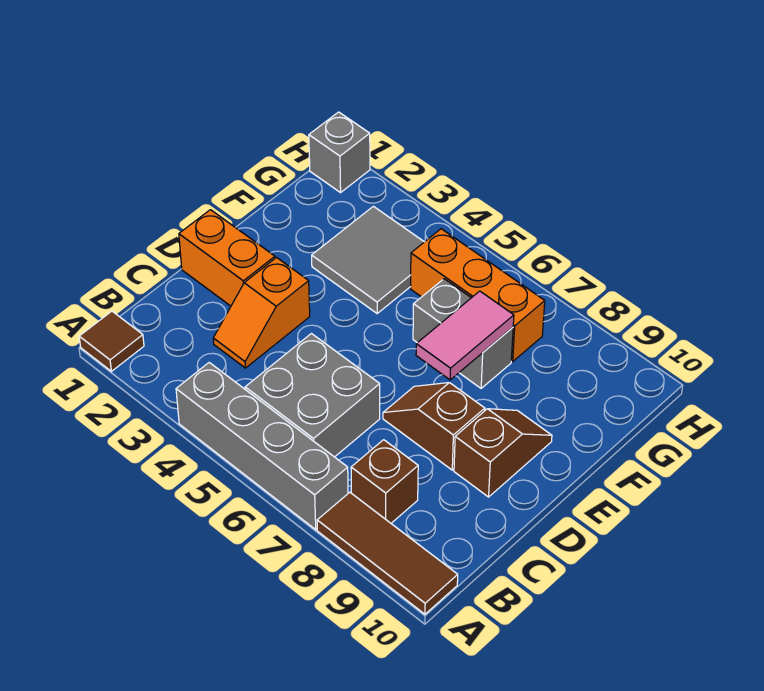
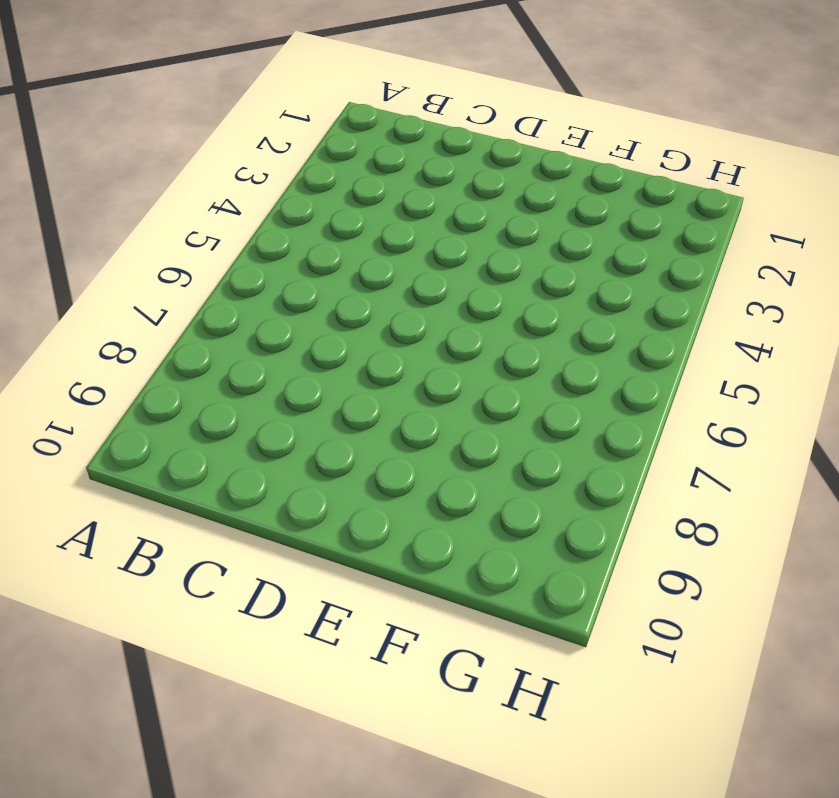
none -> brown tile A1 level 1
none -> grey brick A4:A7 level 1
none -> brown tile A8:A10 level 1

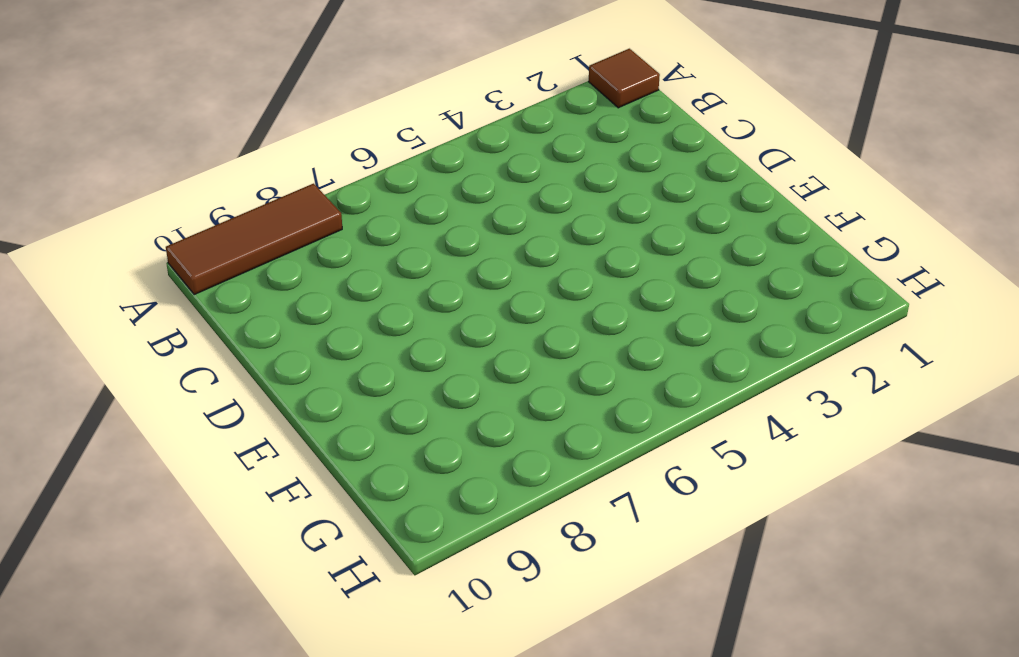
none -> grey brick A4:A7 level 1
none -> grey brick B5:C6 level 1
none -> brown brick B8 level 1

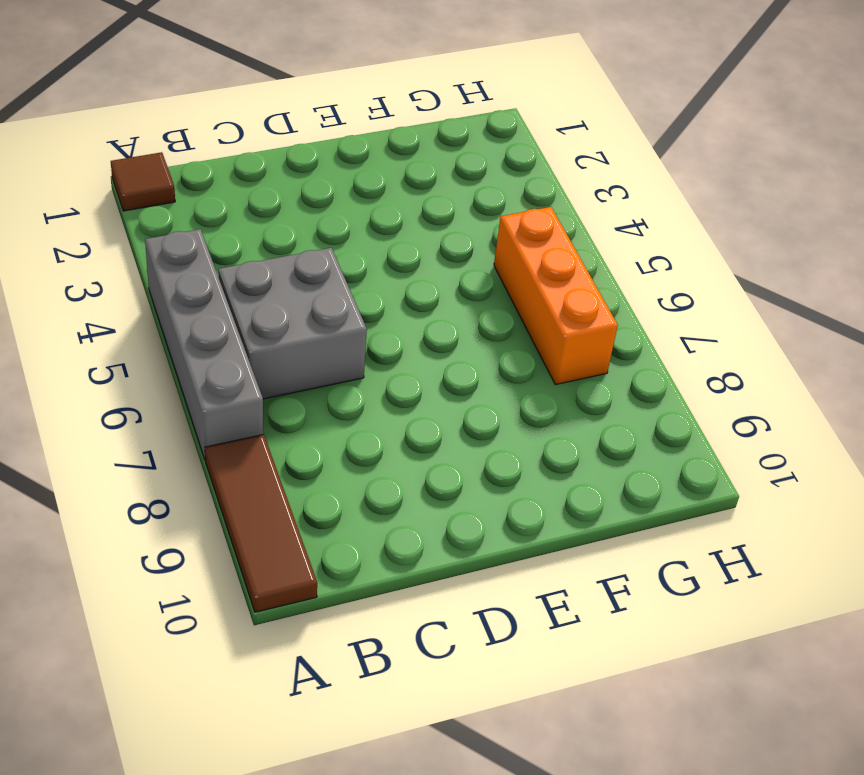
none -> brown brick B8 level 1
none -> orange slope C3:D3 level 1 top D
none -> orange brick D1:D2 level 1

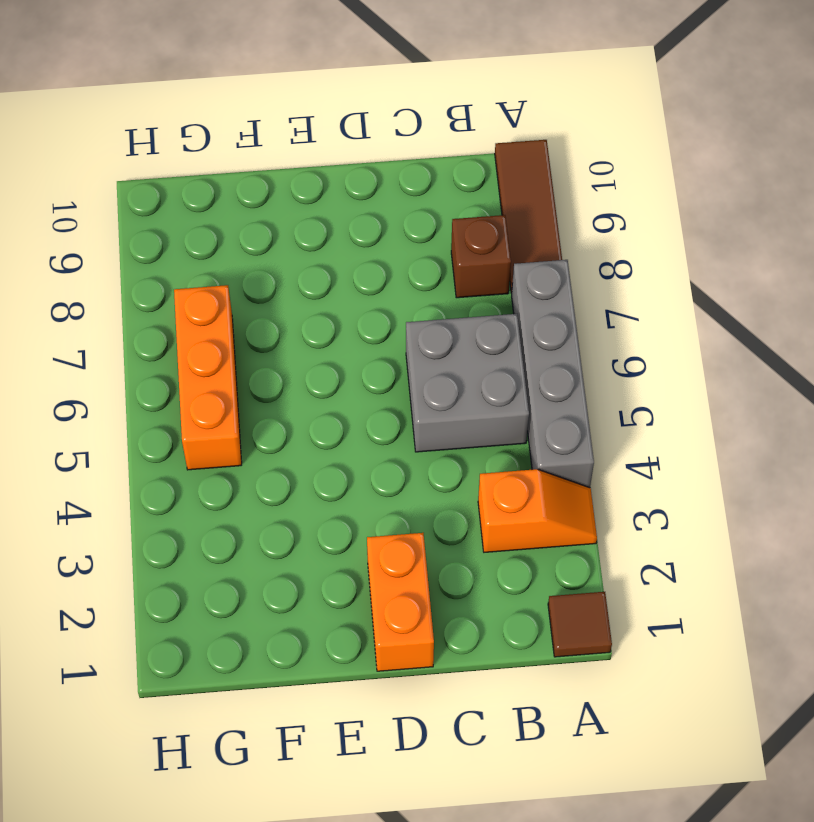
orange slope A3:B3 level 1 top B -> orange slope C3:D3 level 1 top D
none -> brown slope D7:D8 level 1 top 8
none -> brown slope D9:E9 level 1 top D
none -> grey tile F3:G4 level 1

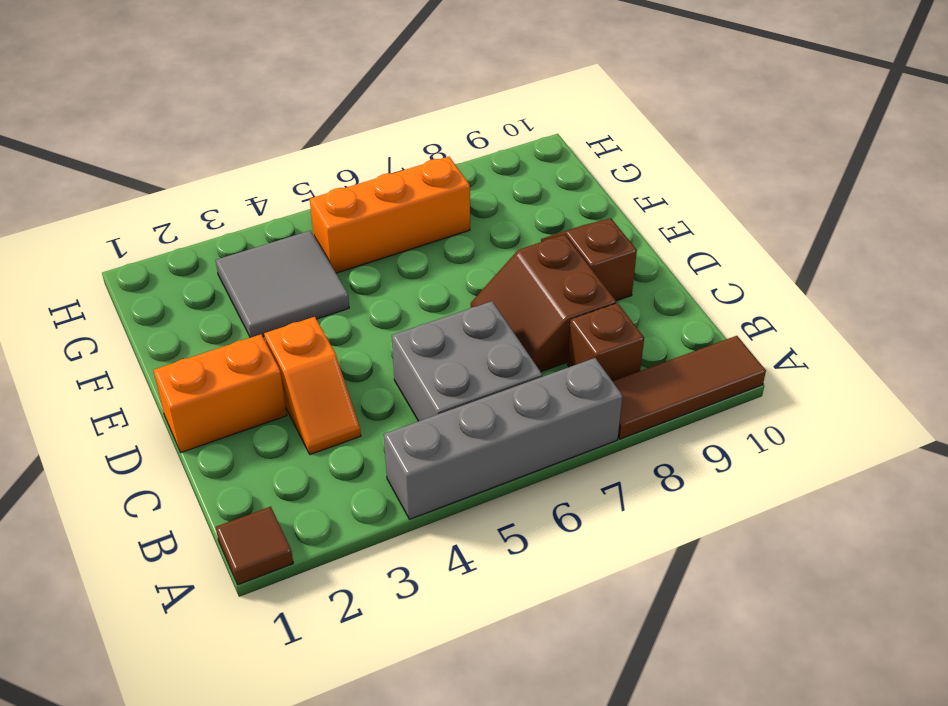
brown slope C7:D8 level 1 top 8 -> brown slope D7:D8 level 1 top 8
none -> grey brick F6:F7 level 1
none -> grey brick H1 level 1
none -> pink tile E7:F7 level 2

